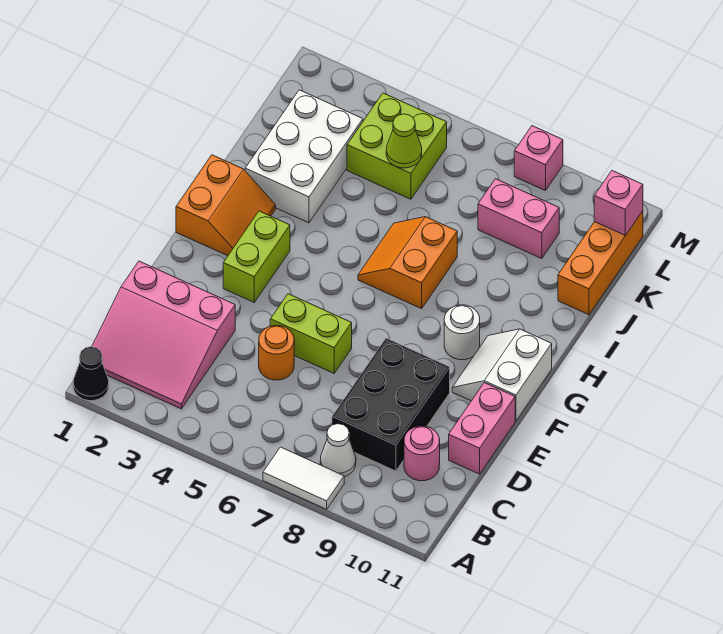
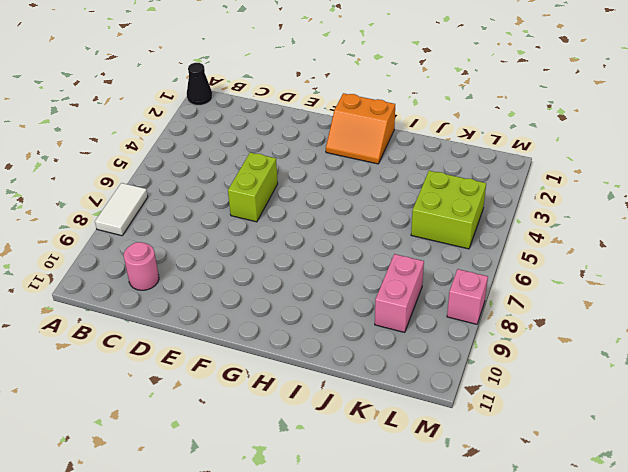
none -> pink slope B1:D3 level 1 top D
none -> white cone B8 level 1
none -> black brick C8:E9 level 1

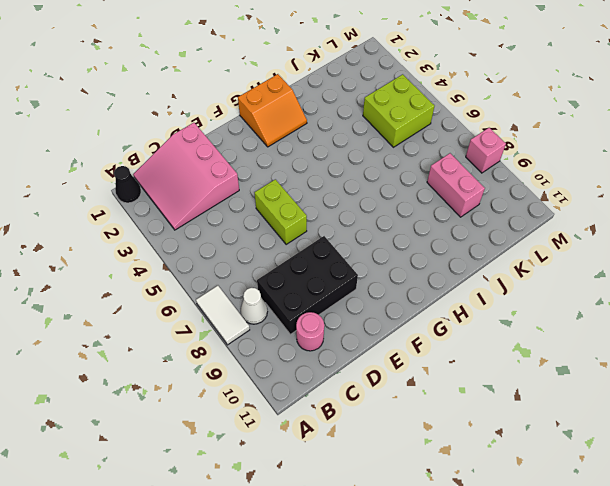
none -> orange round brick D5 level 1
none -> pink brick D11:E11 level 1
none -> lime brick F3:G3 level 1

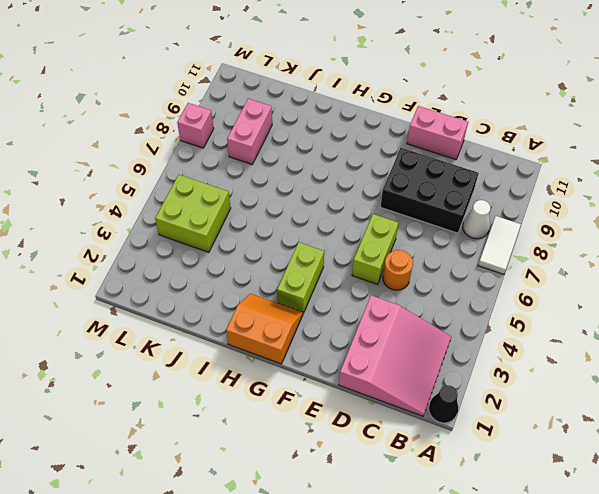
lime brick G3:G4 level 1 -> lime brick F3:G3 level 1
none -> pink round brick C10 level 1
none -> white slope F10:G11 level 1 top 11
none -> white round brick G9 level 1

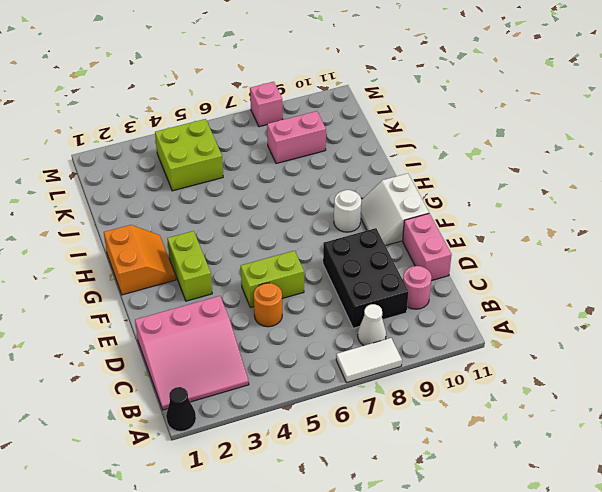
none -> orange slope H6:I7 level 1 top 7
none -> white brick I2:K3 level 1
none -> orange brick J11:L11 level 1

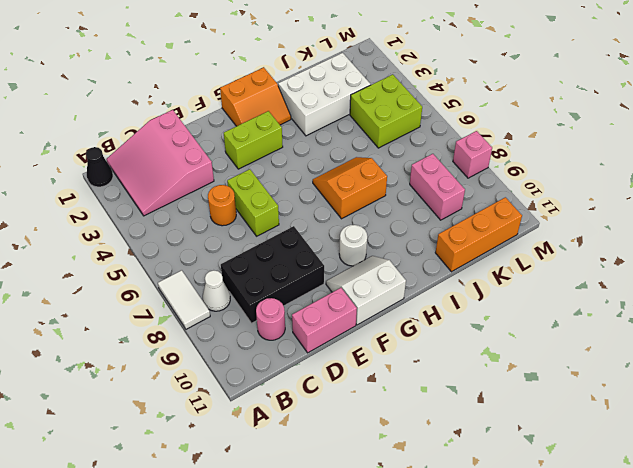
none -> lime cone K5 level 2
none -> pink brick L11 level 2

